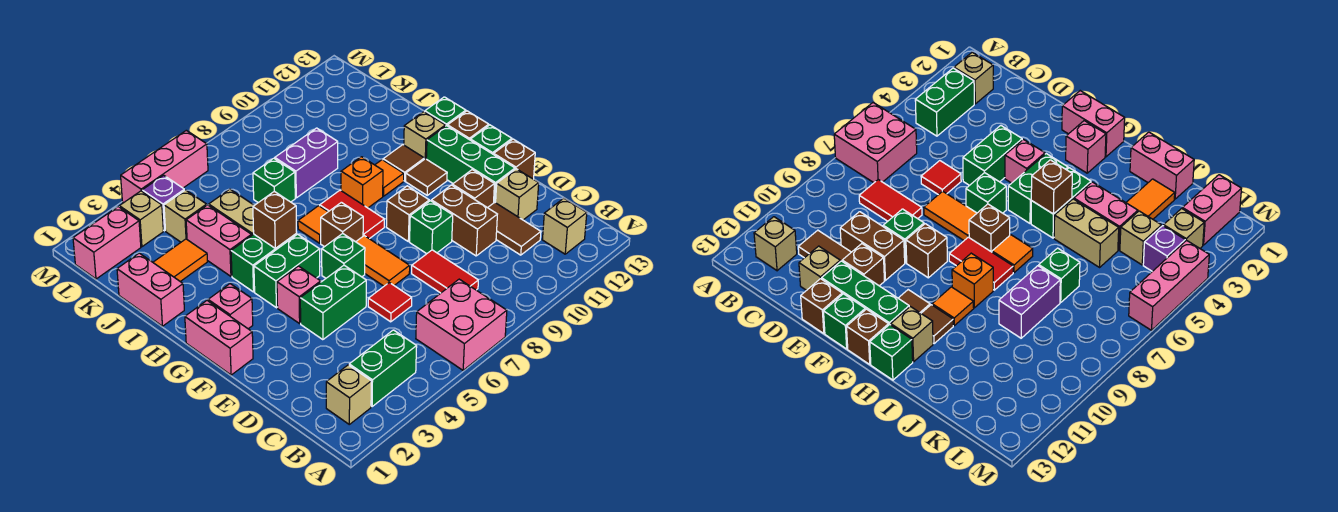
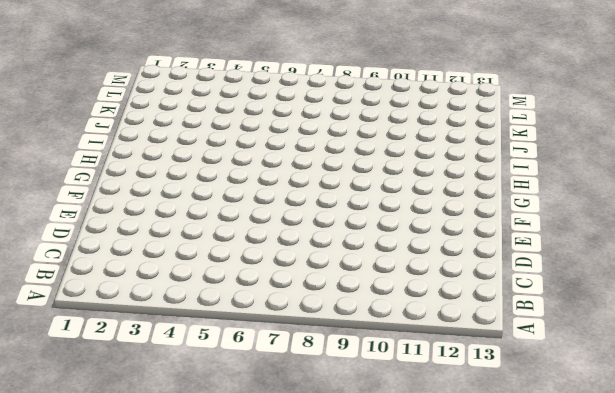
none -> pink brick A6:B7 level 1
none -> tan brick B2 level 1
none -> green brick B3:B4 level 1
none -> tan brick B12 level 1

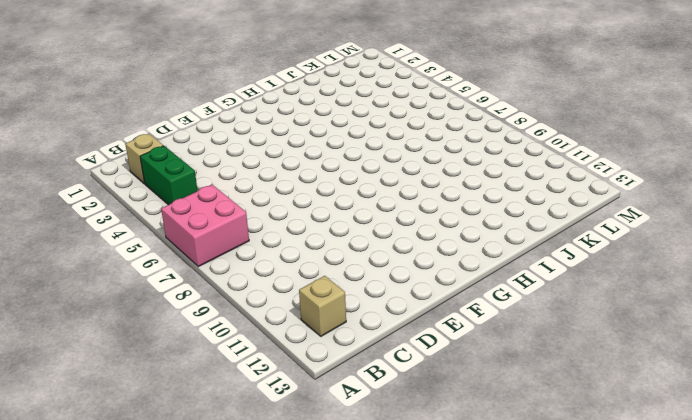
none -> red tile C8:D8 level 1
none -> brown tile C11:D11 level 1
none -> red tile D6 level 1
none -> brown brick D10:E10 level 1

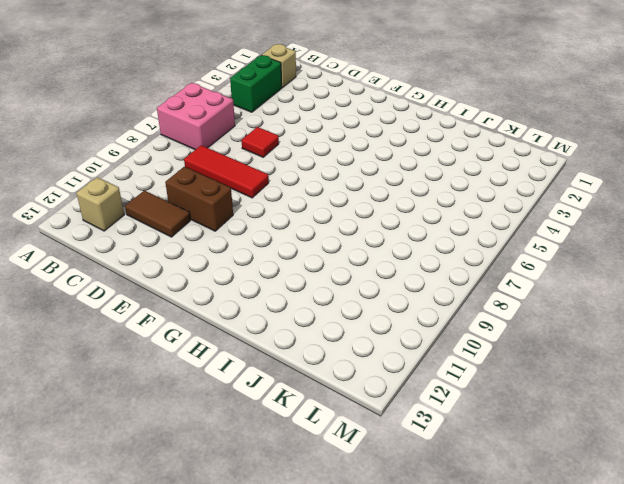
red tile C8:E8 level 1 -> red tile C8:D8 level 1
none -> tan brick D12 level 1
none -> green brick E4:E5 level 1
none -> orange tile E7:F7 level 1
none -> green brick E9 level 1

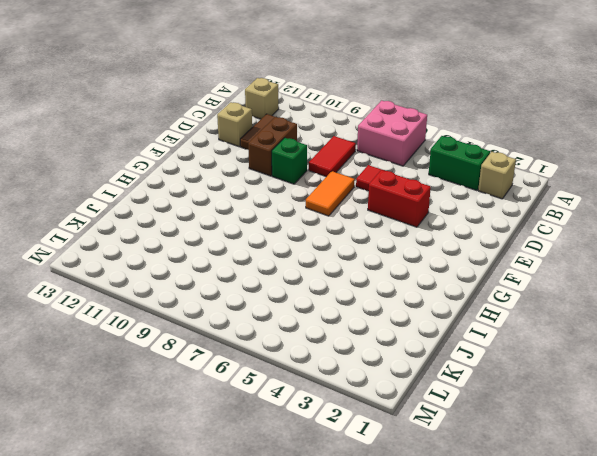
red brick E4:E5 level 1 -> green brick E4:E5 level 1
none -> brown brick E11 level 1
none -> green brick E12:G12 level 1
none -> brown brick E13 level 1
none -> pink brick F1:G1 level 1

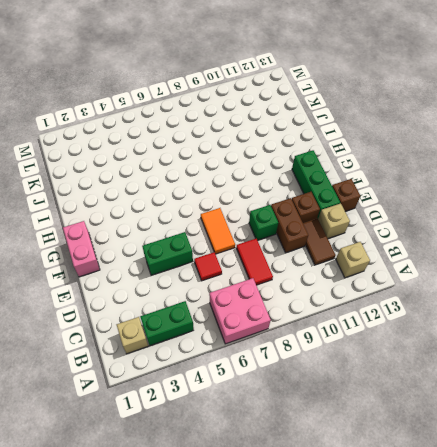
none -> pink brick F4 level 1
none -> green brick F6 level 1
none -> brown brick F9 level 1
none -> green brick F13 level 1

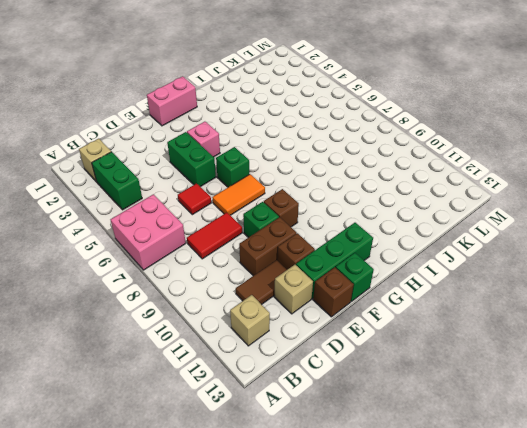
none -> pink brick G2 level 1
none -> green brick G4:G5 level 1
none -> brown brick G7 level 1
none -> red tile G8:H8 level 1

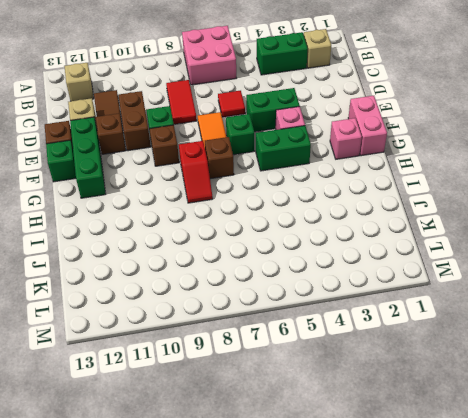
red slope G8:H8 level 1 top G -> red tile G8:H8 level 1
none -> brown tile G11 level 1
none -> brown brick G13 level 1
none -> green brick H4:H5 level 1
none -> orange tile H7 level 1

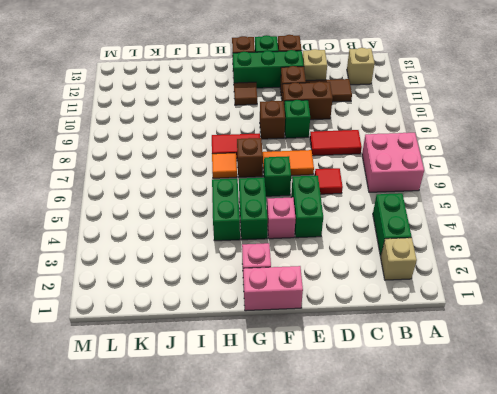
none -> orange brick H9 level 1
none -> orange tile H10 level 1
none -> brown tile H11 level 1
none -> tan brick H12 level 1

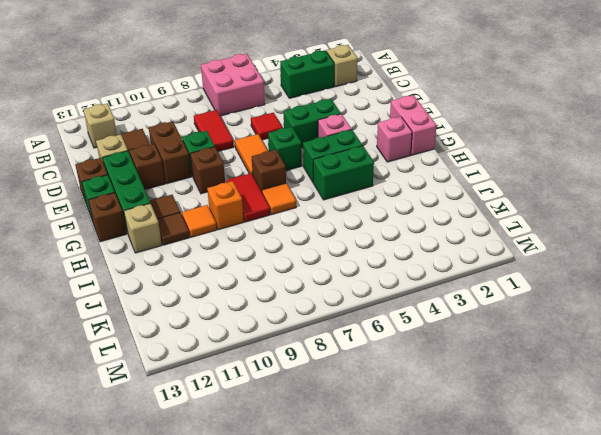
none -> green brick H13 level 1
none -> pink brick I1:J1 level 1
none -> pink brick I4:J4 level 1
none -> tan brick I5:J5 level 1

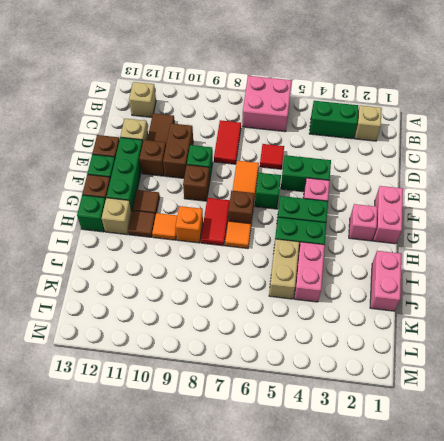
none -> orange tile J2:J3 level 1
none -> green brick J7 level 1
none -> purple brick J8:J9 level 1
none -> tan brick K4 level 1

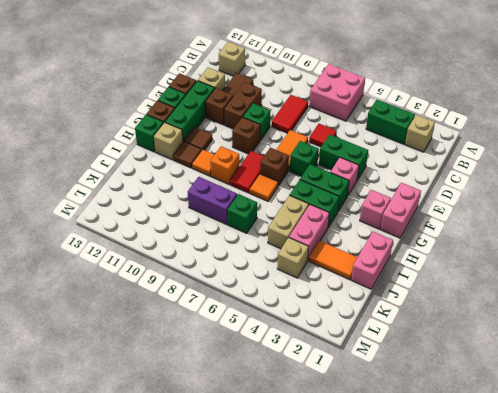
none -> pink brick L1:L2 level 1
none -> tan brick L3 level 1
none -> purple brick L4 level 1
none -> pink brick M4:M6 level 1

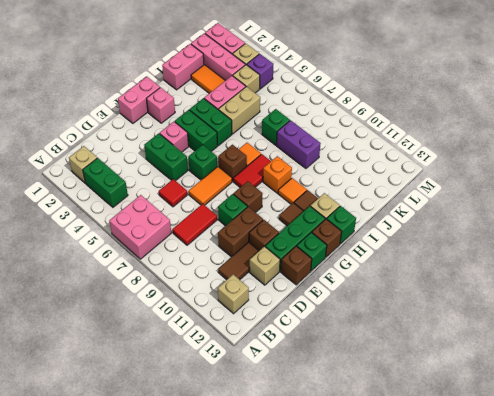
pink brick K1:K3 level 1 -> pink brick M4:M6 level 1
none -> brown brick H5 level 2

